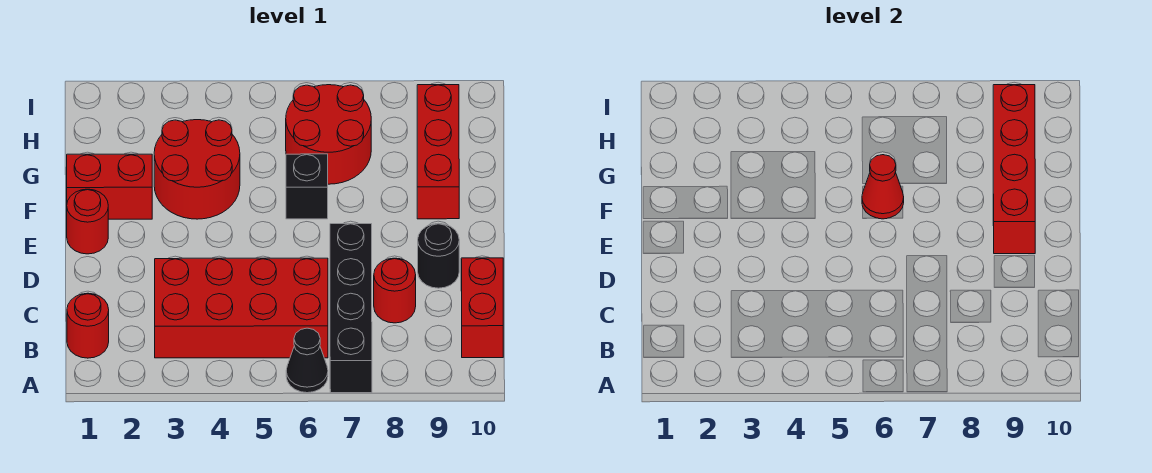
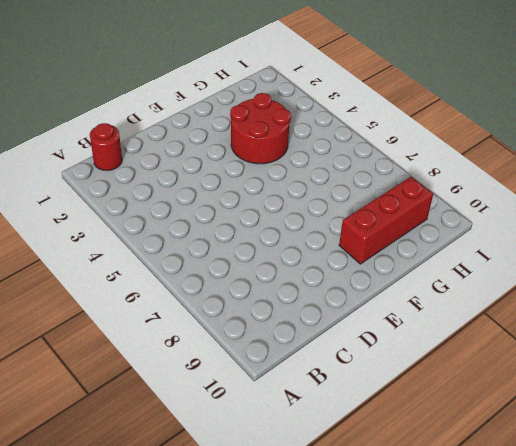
none -> black cone A6 level 1
none -> black brick A7:D7 level 1
none -> red brick B3:C6 level 1

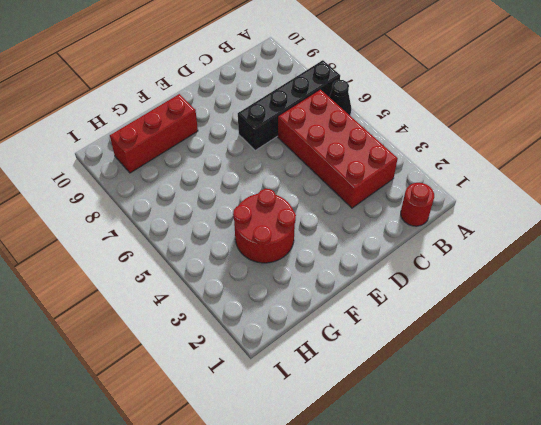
none -> red brick B10:C10 level 1
none -> red round brick C8 level 1
none -> black round brick D9 level 1

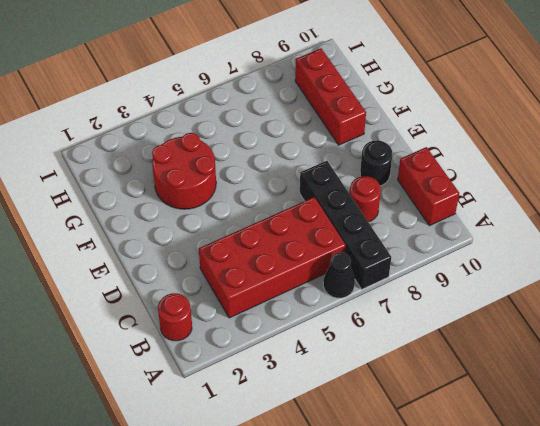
none -> red round brick E1 level 1
none -> red brick F1:F2 level 1
none -> black brick F6 level 1

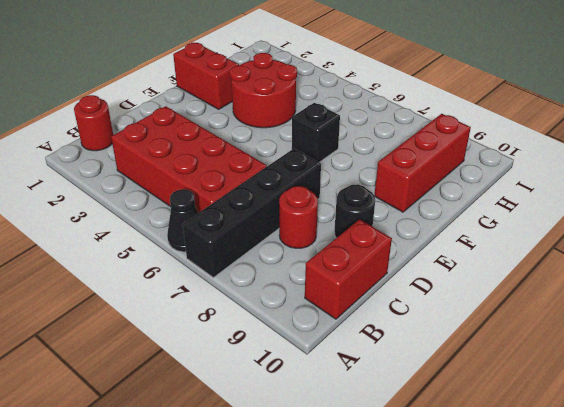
none -> red round brick E1 level 1
none -> red round brick G6:H7 level 1
none -> red brick E9:H9 level 2

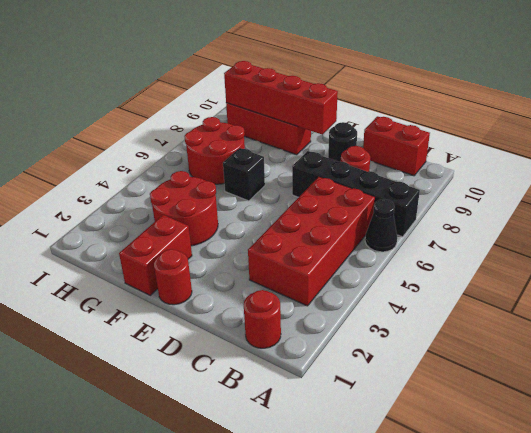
none -> red cone F6 level 2

